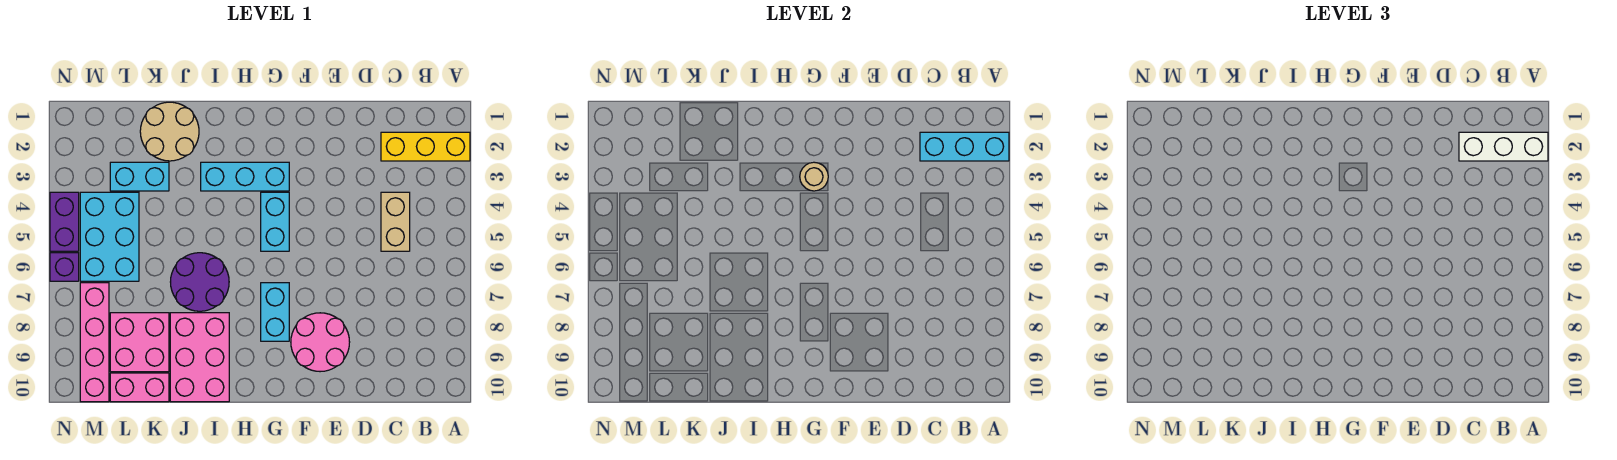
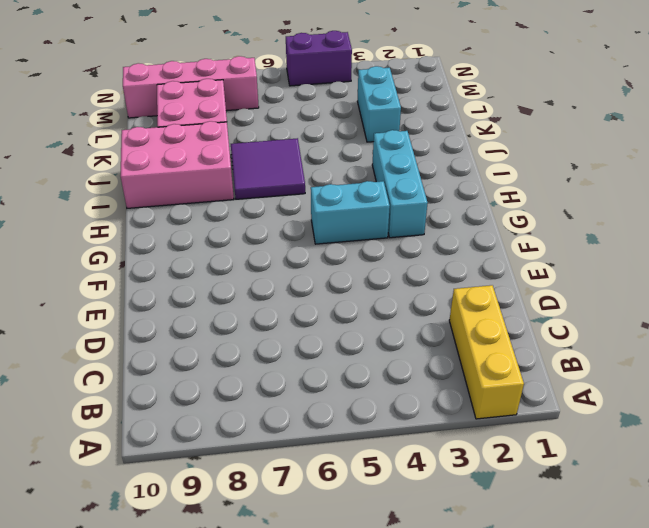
purple tile I6:J7 level 1 -> purple round brick I6:J7 level 1
none -> tan brick C4:C5 level 1
none -> pink round brick E8:F9 level 1
none -> cyan brick G7:G8 level 1

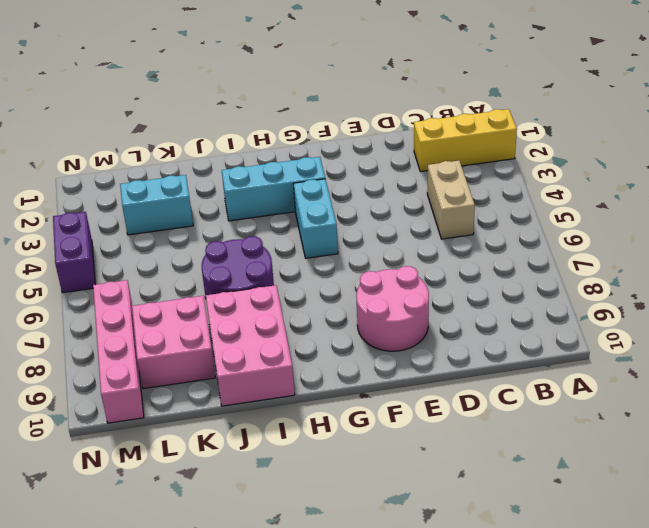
none -> cyan brick G7:G8 level 1
none -> tan round brick J1:K2 level 1
none -> pink brick K10:L10 level 1

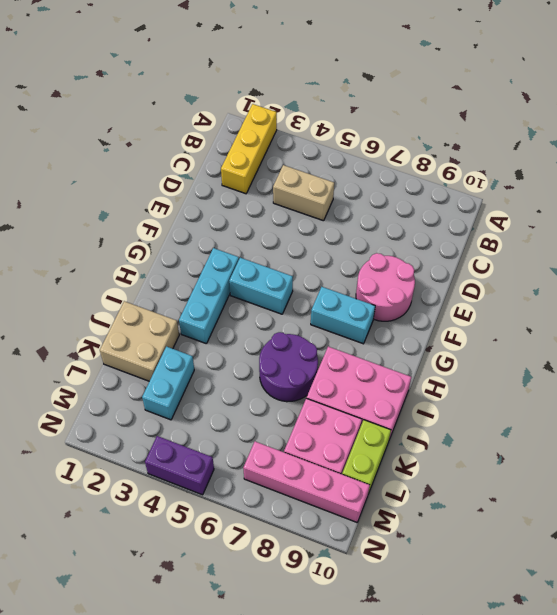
tan brick J1:K2 level 1 -> tan round brick J1:K2 level 1
lime brick K10:L10 level 1 -> pink brick K10:L10 level 1
none -> cyan brick L4:M6 level 1
none -> purple brick N6 level 1
none -> cyan brick A2:C2 level 2

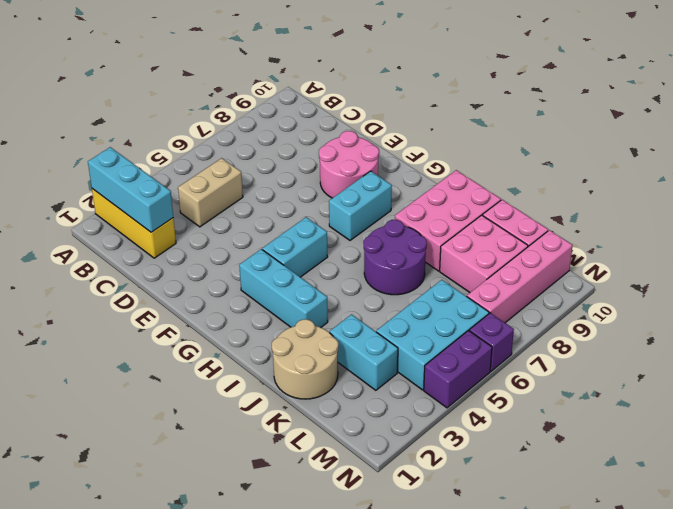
none -> tan round brick G3 level 2
none -> white brick A2:C2 level 3

